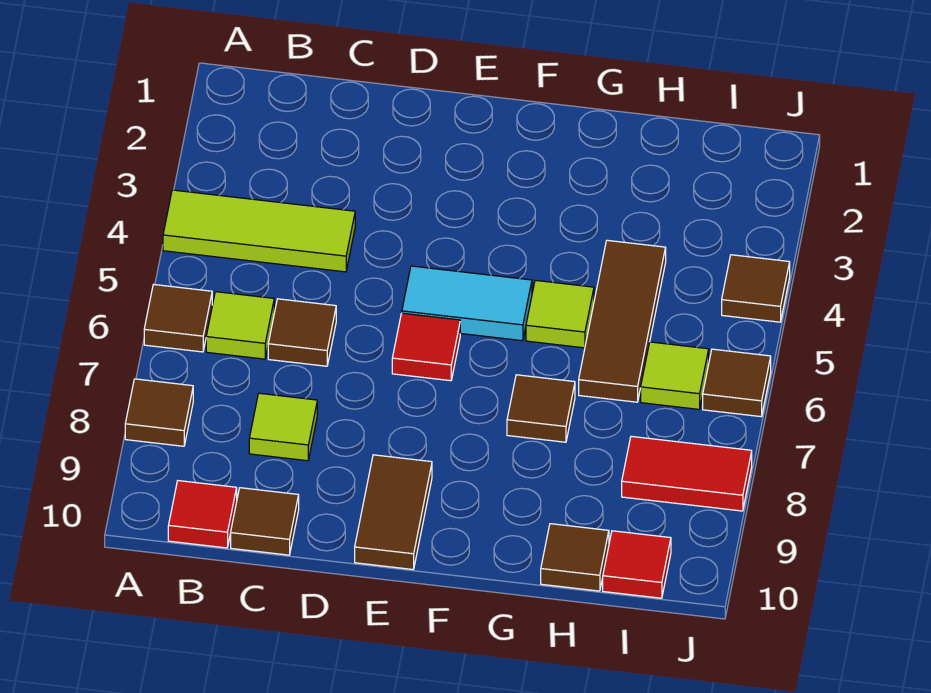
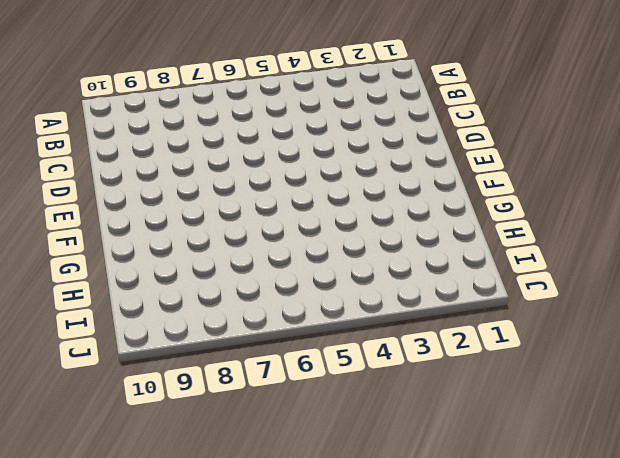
none -> lime tile A4:C4 level 1
none -> brown tile A6 level 1
none -> brown tile A8 level 1

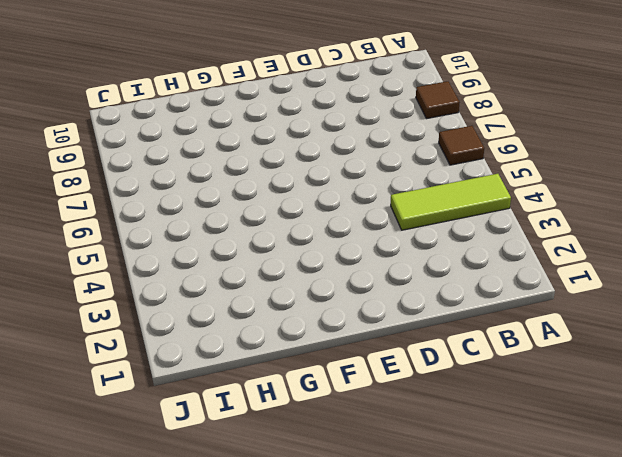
none -> lime tile B6 level 1
none -> red tile B10 level 1
none -> brown tile C6 level 1

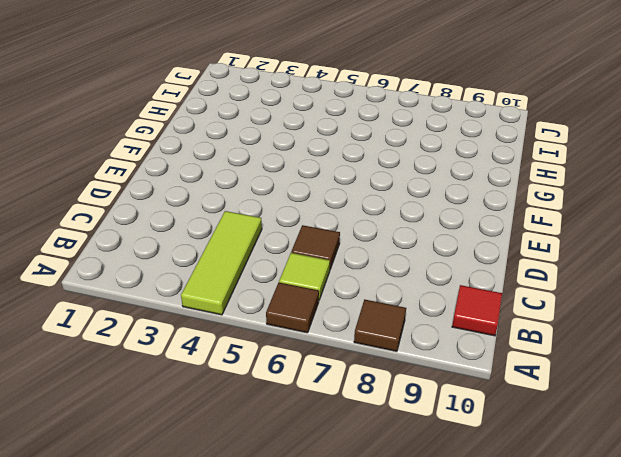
none -> lime tile C8 level 1
none -> brown tile C10 level 1
none -> cyan tile E5:F5 level 1

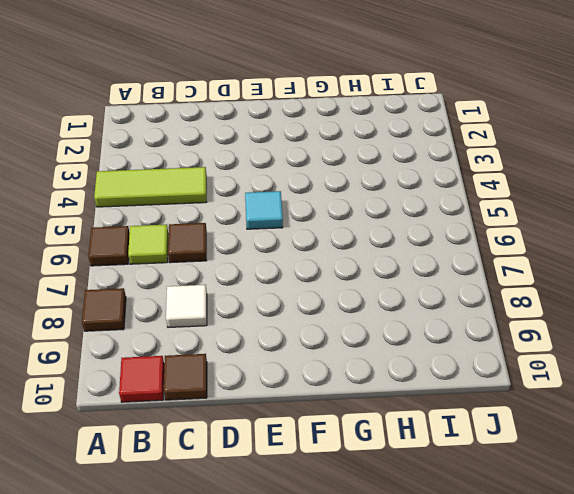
white tile C8 level 1 -> lime tile C8 level 1
cyan tile E5 level 1 -> cyan tile E5:F5 level 1
none -> red tile E6 level 1
none -> brown tile E9:E10 level 1
none -> lime tile G5 level 1

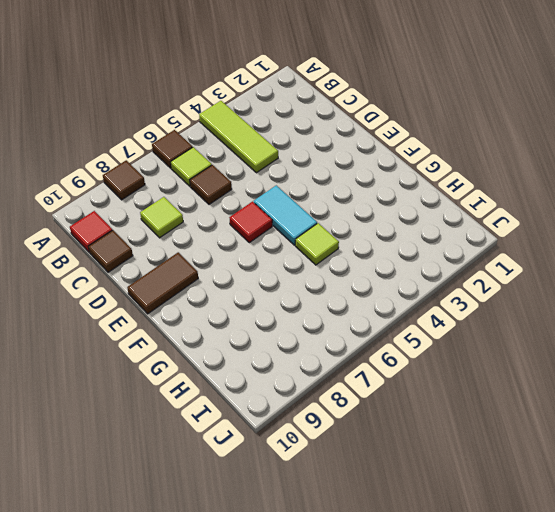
none -> brown tile G7 level 1
none -> brown tile H4:H6 level 1
none -> brown tile H10 level 1

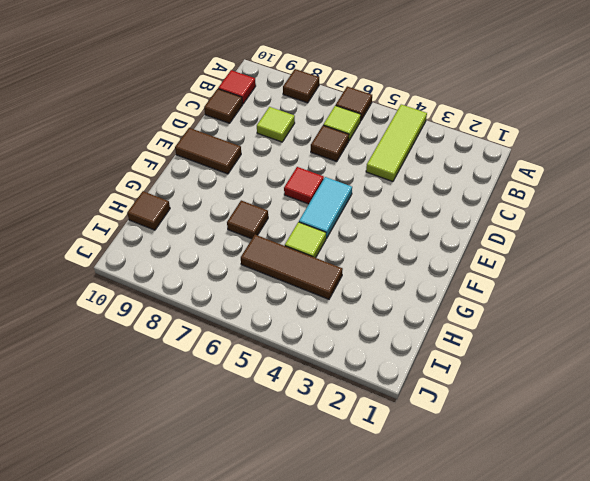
none -> lime tile I6 level 1
none -> red tile I8:J8 level 1
none -> red tile I10 level 1

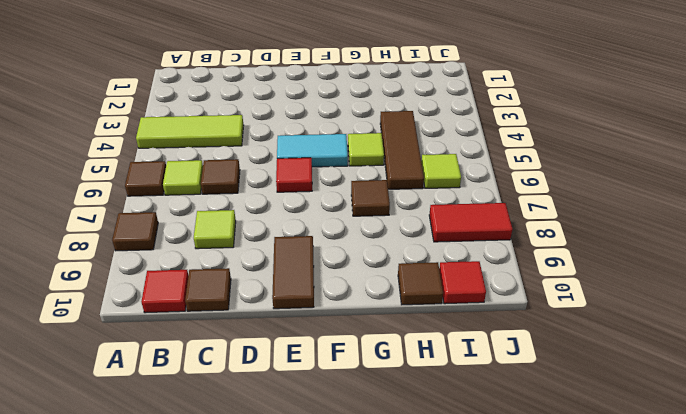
none -> brown tile J4 level 1
none -> brown tile J6 level 1

